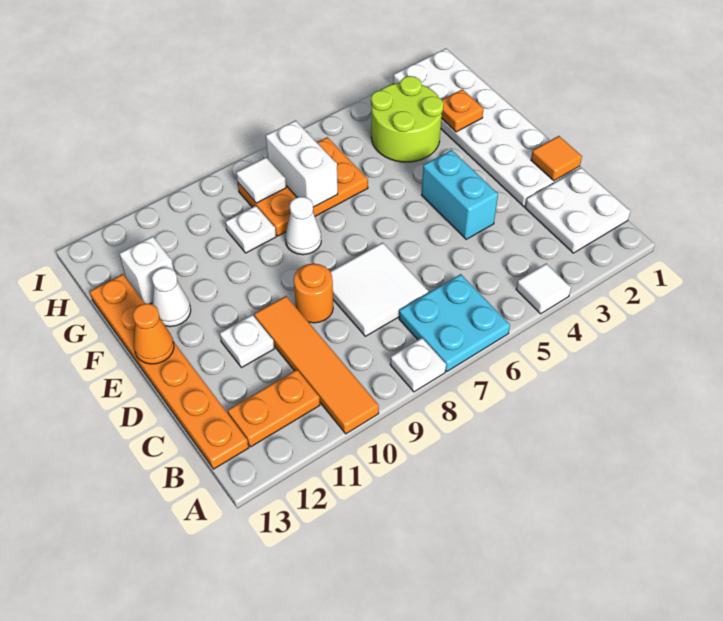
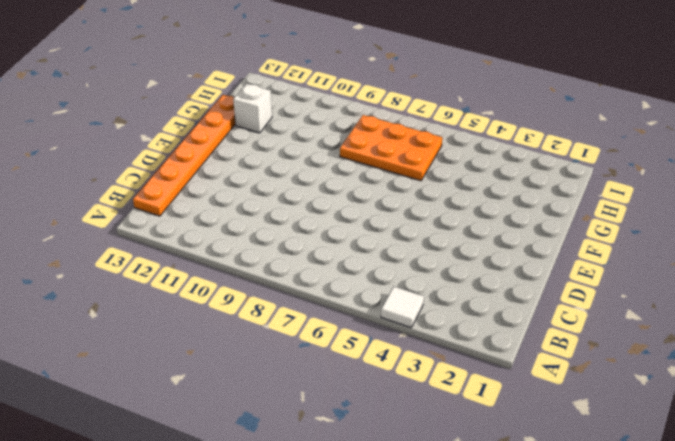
none -> cyan plate A6:B7 level 1
none -> white plate A8 level 1
none -> orange tile A10:D10 level 1

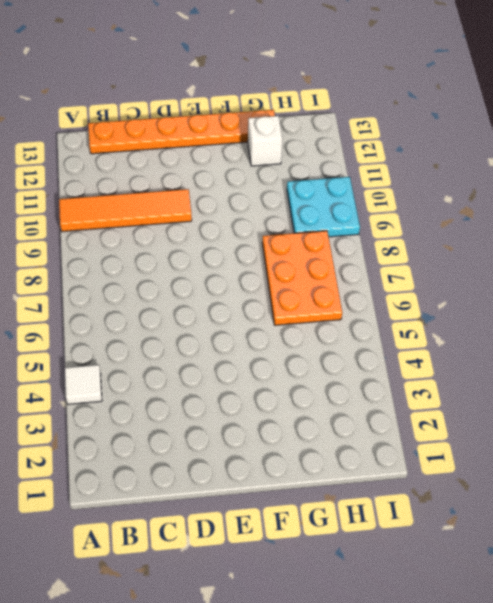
cyan plate H9:I10 level 1 -> cyan plate A6:B7 level 1
none -> white plate A8 level 1
none -> white plate B1:C2 level 1
none -> orange plate B11:B12 level 1

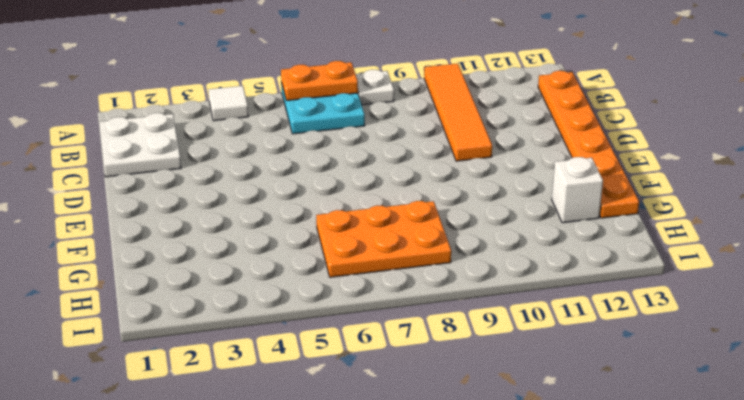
orange plate A6:A7 level 2 -> orange plate B11:B12 level 1
none -> white tile C7:D8 level 1
none -> white plate D1:I2 level 1
none -> cyan brick D4:E4 level 1

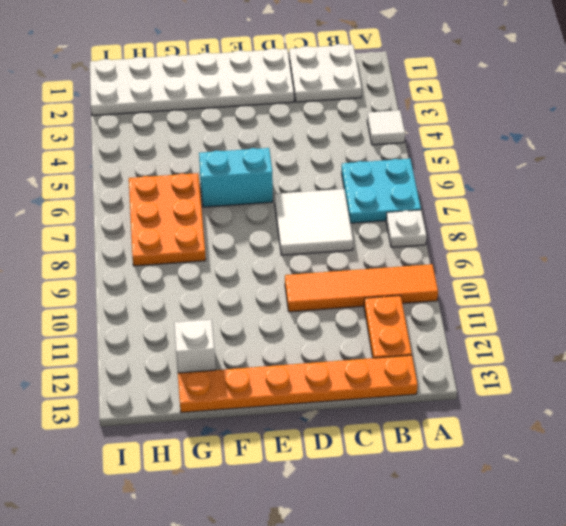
cyan brick E6:F6 level 1 -> cyan brick D4:E4 level 1
none -> orange round brick D9 level 1
none -> white plate D11 level 1
none -> white cone F8 level 1

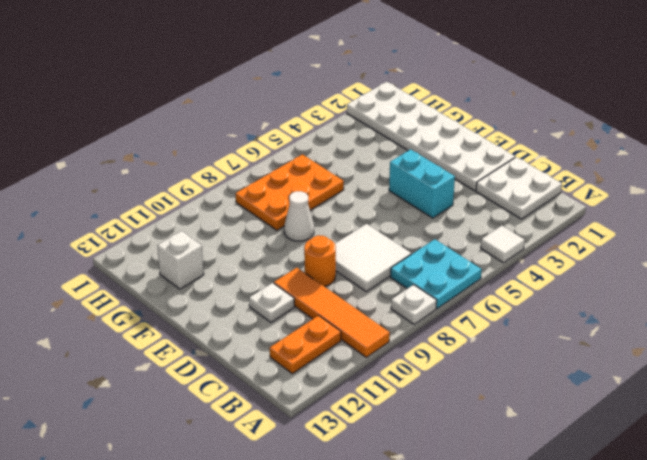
none -> orange plate B13:G13 level 1
none -> white cone F12 level 1
none -> lime round brick G3:H4 level 1

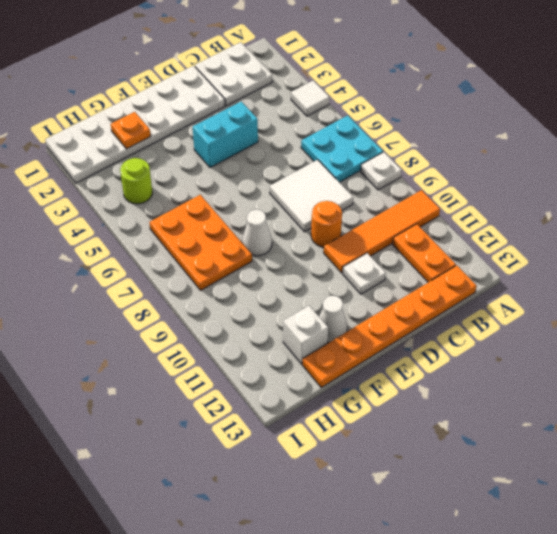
lime round brick H4 level 1 -> lime round brick G3:H4 level 1
none -> white plate G9 level 1
none -> orange tile D1 level 2
none -> orange cone E13 level 2

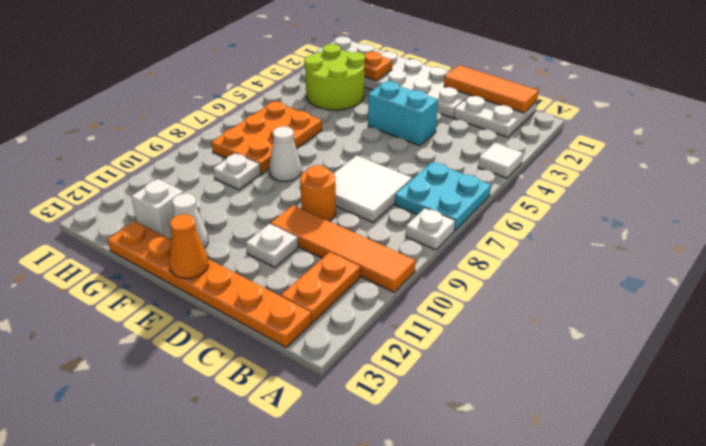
orange tile B1:D1 level 2 -> orange tile D1 level 2
none -> white brick G7:H7 level 2
none -> white tile H8 level 2

